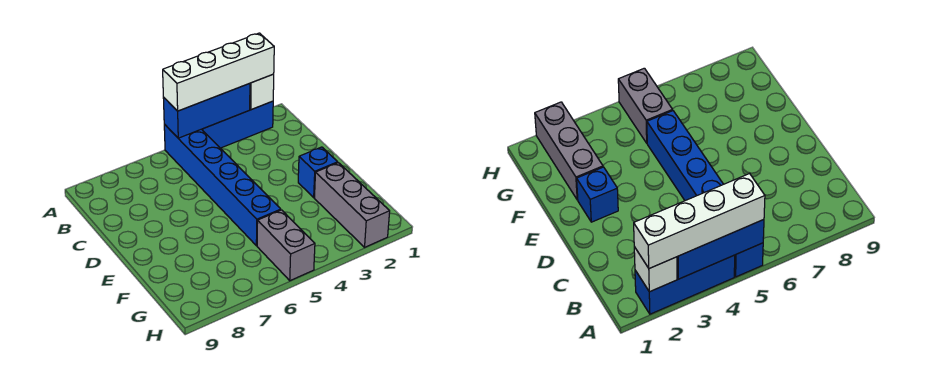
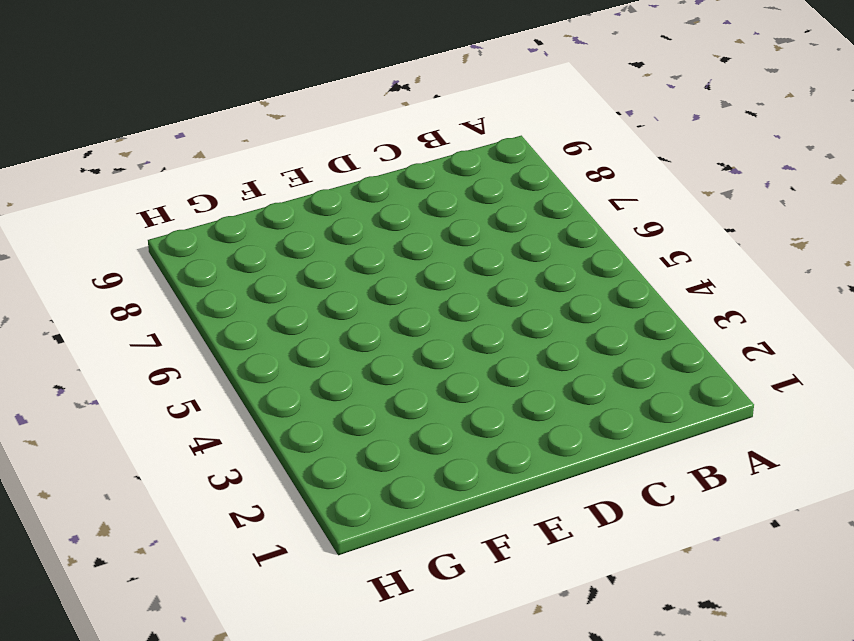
none -> blue brick A2:A4 level 1
none -> blue brick A5:F5 level 1

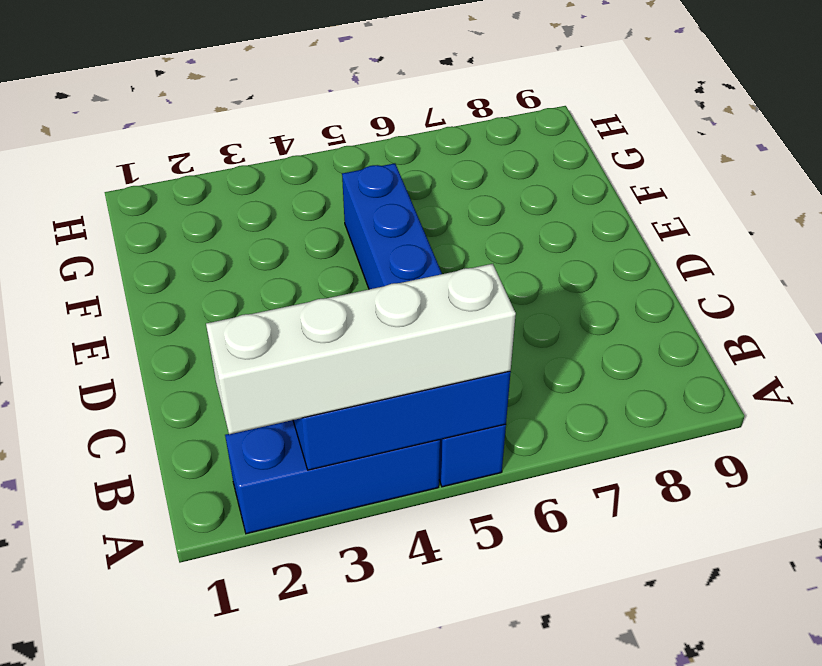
none -> blue brick E2 level 1
none -> grey brick F2:H2 level 1

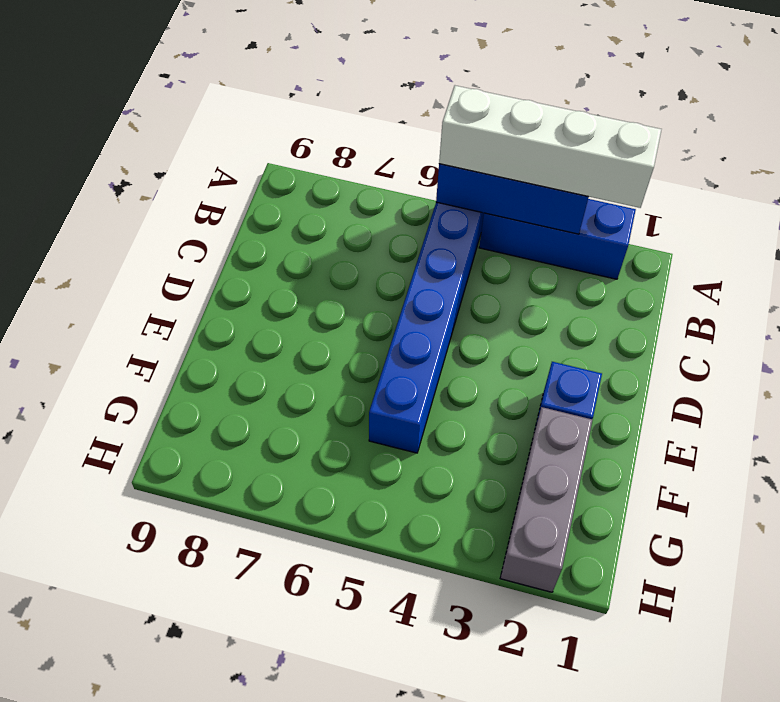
none -> grey brick G5:H5 level 1
none -> white brick A2 level 2

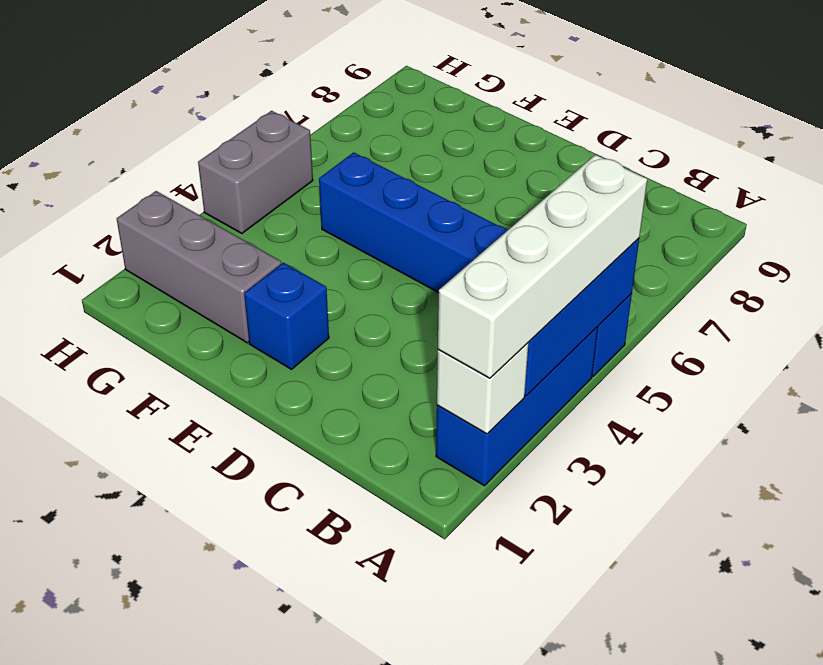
grey brick H4:H5 level 1 -> grey brick G5:H5 level 1

